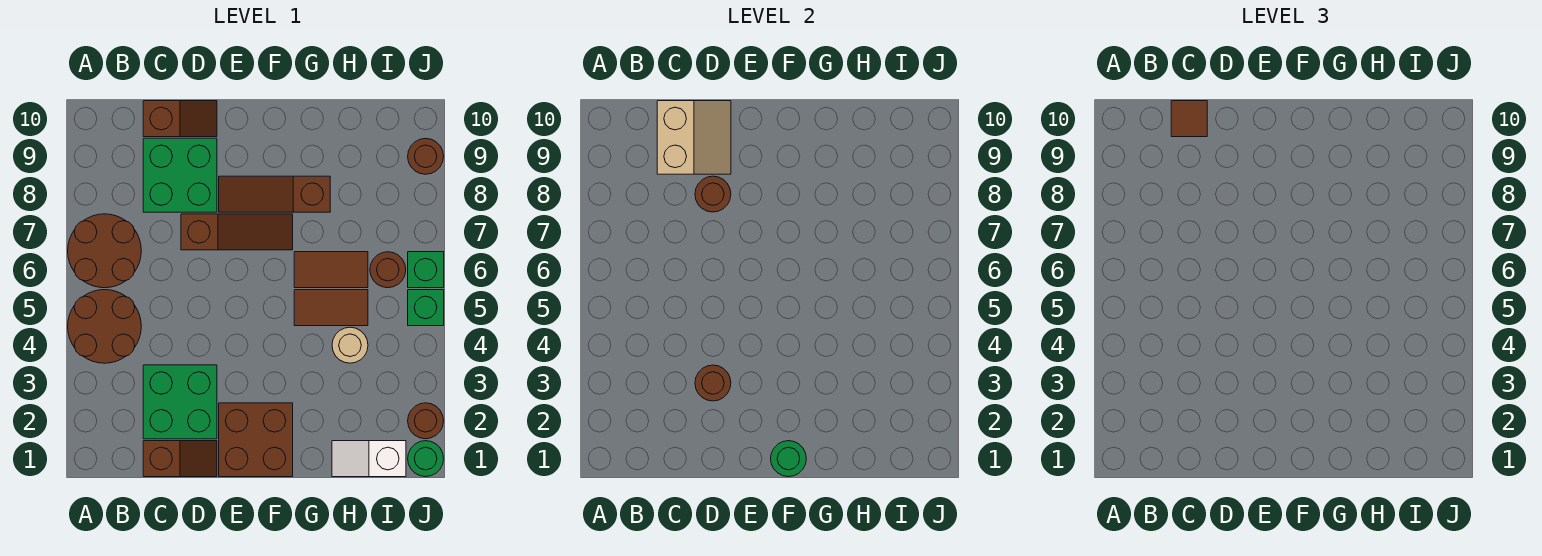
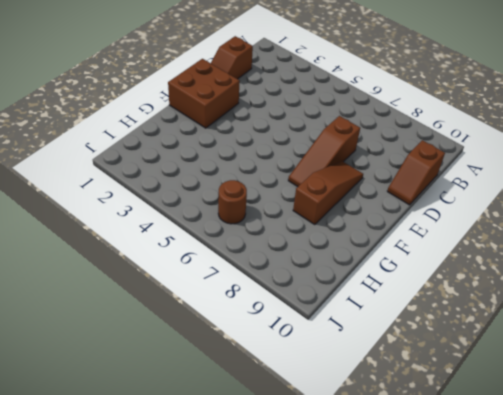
none -> brown round brick A4:B5 level 1
none -> brown round brick A6:B7 level 1
none -> green brick C2:D3 level 1

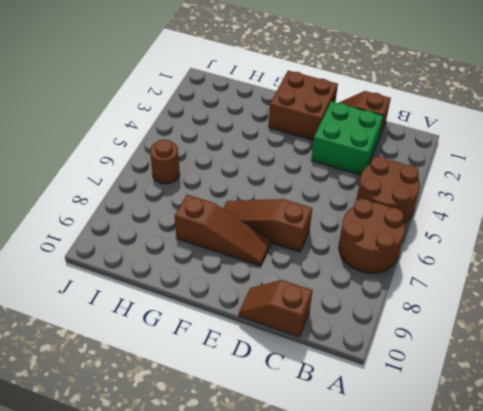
none -> green brick C8:D9 level 1
none -> brown tile G5:H5 level 1
none -> brown tile G6:H6 level 1

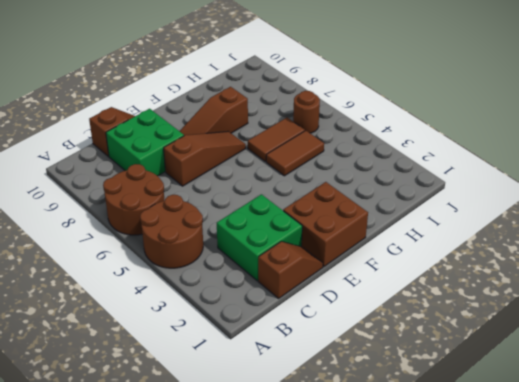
none -> white slope H1:I1 level 1 top I
none -> tan round brick H4 level 1
none -> green round brick J1 level 1

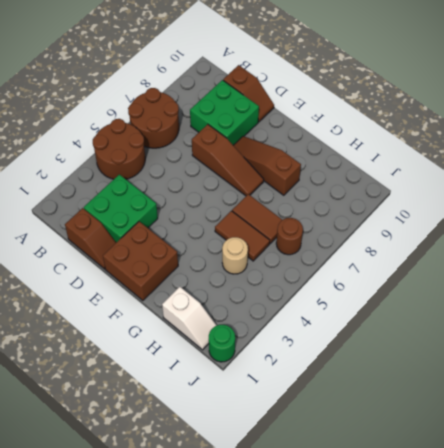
white slope H1:I1 level 1 top H -> white slope H1:I1 level 1 top I
none -> brown round brick J2 level 1
none -> green brick J5 level 1
none -> green brick J6 level 1

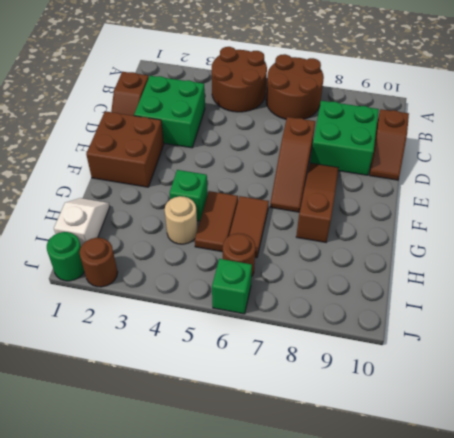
green brick G4 level 1 -> green brick J5 level 1
none -> brown round brick J9 level 1
none -> tan slope C9:D10 level 2 top C
none -> brown round brick D3 level 2

